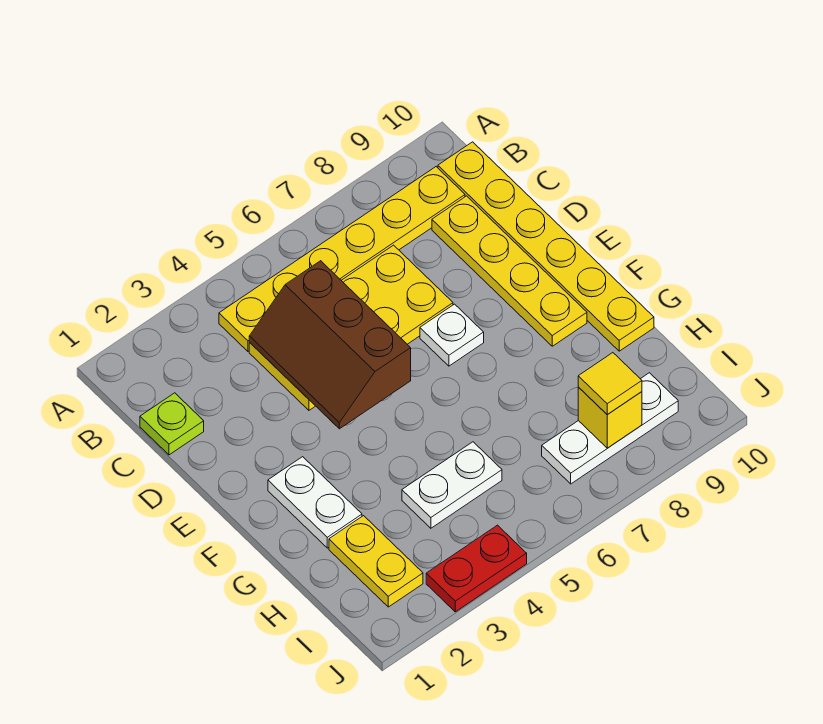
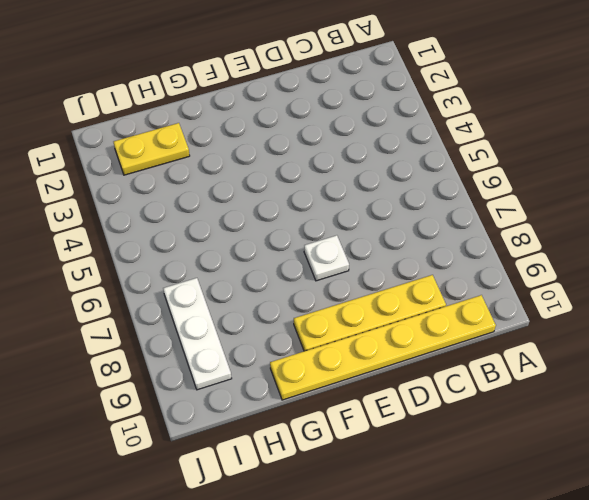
none -> yellow plate B4:B9 level 1
none -> lime plate C1 level 1
none -> yellow plate C4:D7 level 1

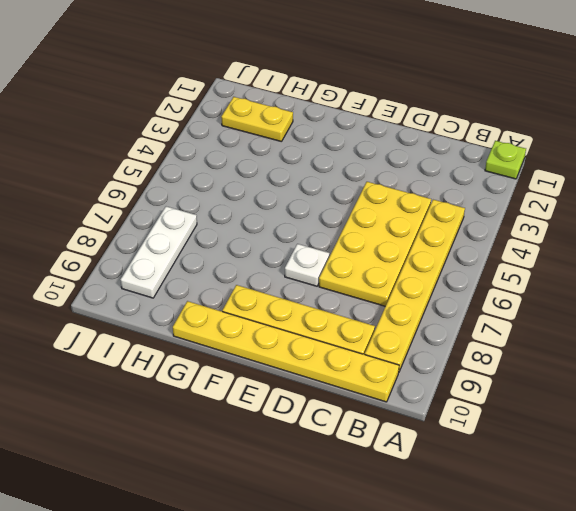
lime plate A1 level 1 -> lime plate C1 level 1
none -> white plate F2:G2 level 1
none -> white plate H4:H5 level 1
none -> red plate J3:J4 level 1

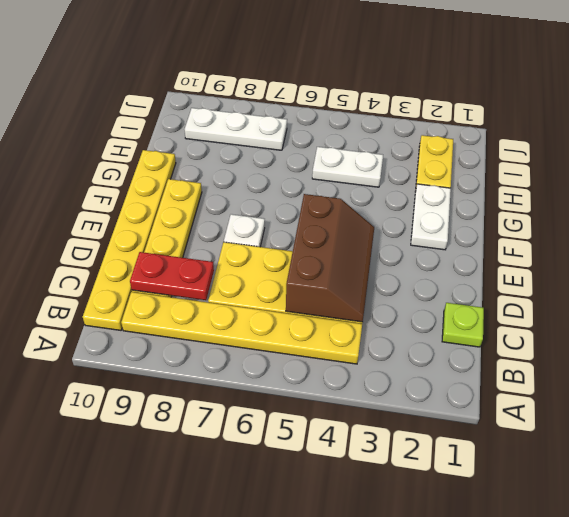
red plate C8:C9 level 2 -> red plate J3:J4 level 1
none -> yellow brick I8 level 2
none -> yellow tile I8 level 3

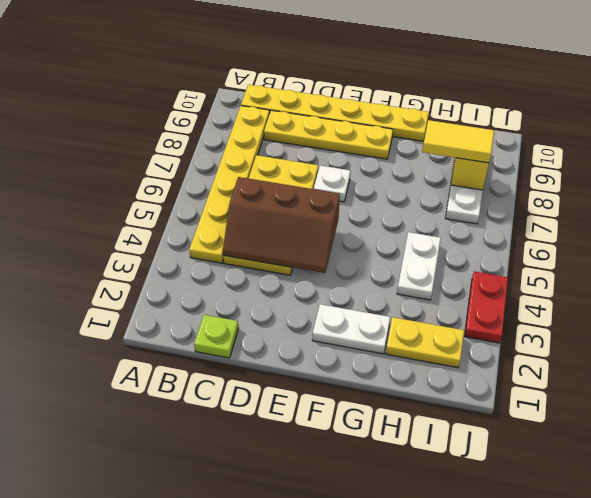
yellow tile H8:I8 level 3 -> yellow tile I8 level 3

